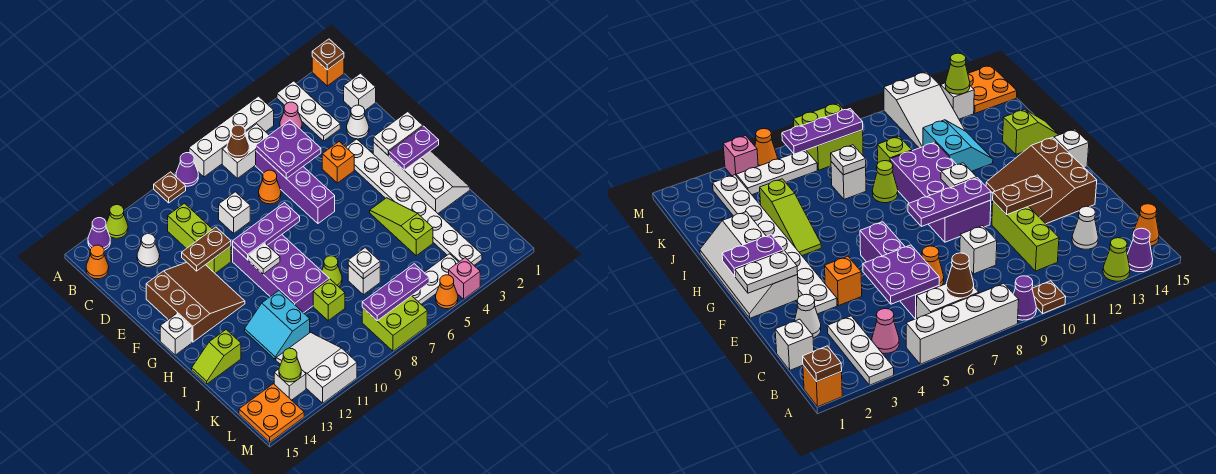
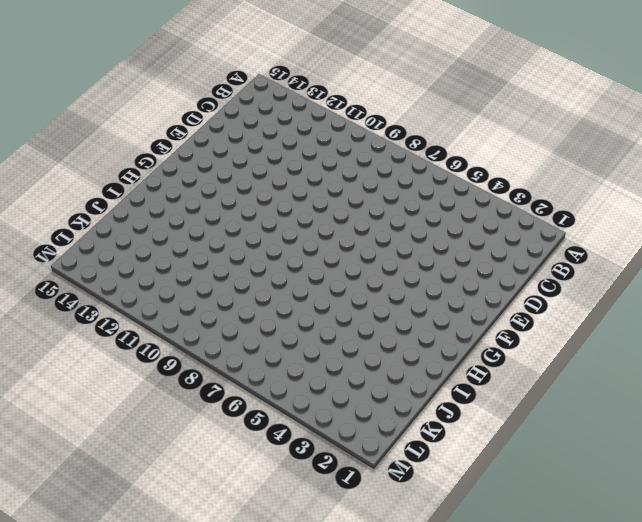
none -> orange brick A1 level 1
none -> white plate A3:C3 level 1
none -> white brick A5:A8 level 1
none -> purple cone A9 level 1

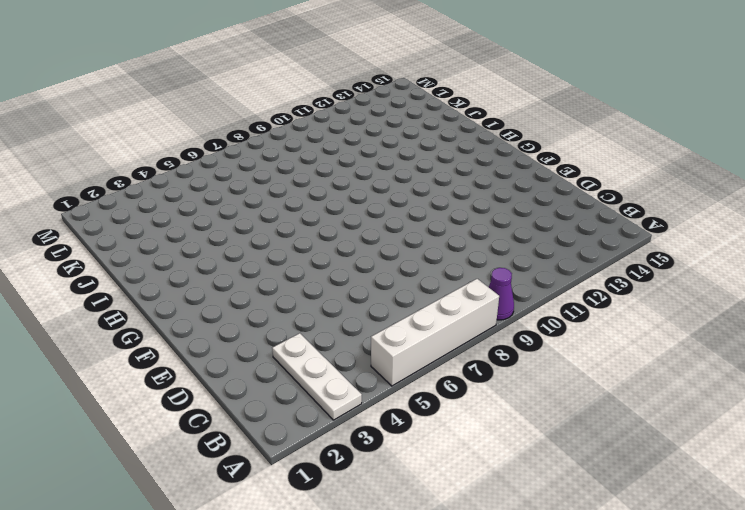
none -> orange brick A1 level 1
none -> brown plate A10 level 1
none -> lime cone A13 level 1
none -> purple cone A14 level 1

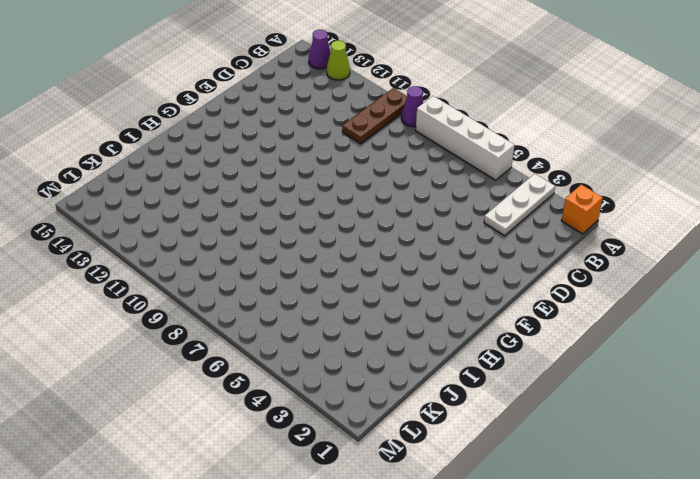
brown plate A10:C10 level 1 -> brown plate A10 level 1
none -> pink cone B4 level 1
none -> white brick B6:B7 level 1
none -> orange cone B15 level 1
none -> white brick C1 level 1

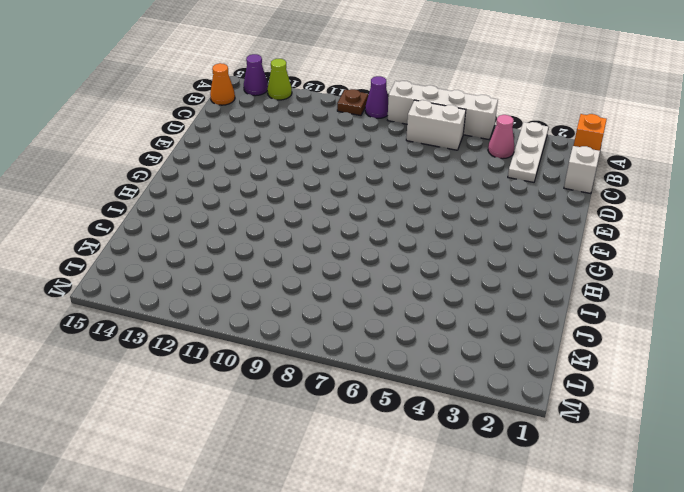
none -> purple brick C6:F6 level 1
none -> lime brick C11:E11 level 1
none -> white cone C13 level 1
none -> white cone D2 level 1

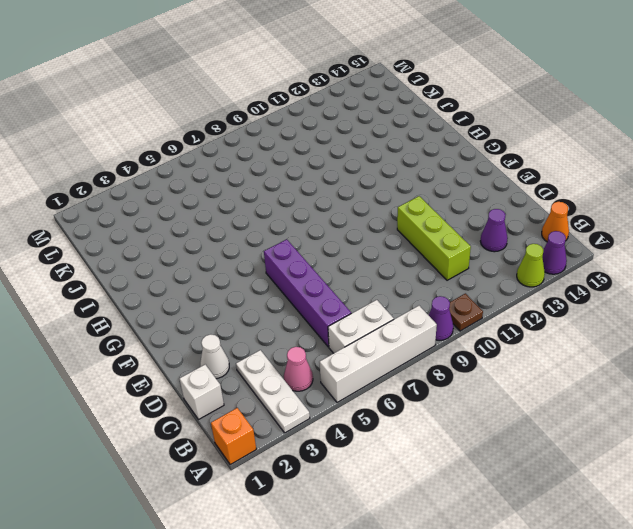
purple cone C13 level 1 -> white cone C13 level 1
none -> orange cone D7 level 1
none -> white brick D9 level 1
none -> white plate E3:L3 level 1
none -> orange brick E4 level 1

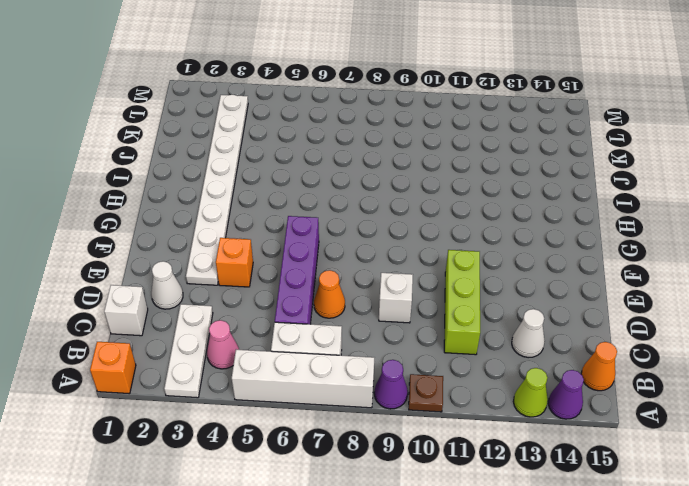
none -> brown slope E12:G14 level 1 top 14
none -> white slope F1:I2 level 1 top 2
none -> purple brick F9:I10 level 1
none -> white brick G15 level 1

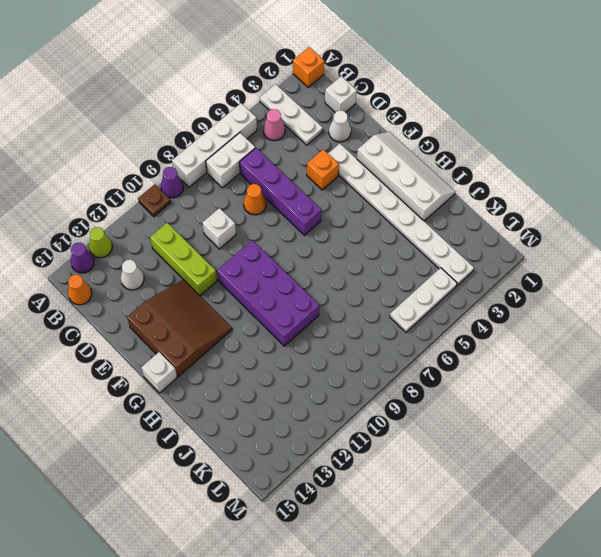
none -> lime slope H4:J4 level 1 top J
none -> lime cone I8 level 1
none -> cyan slope I11:J12 level 1 top 11
none -> lime slope I14:I15 level 1 top 14

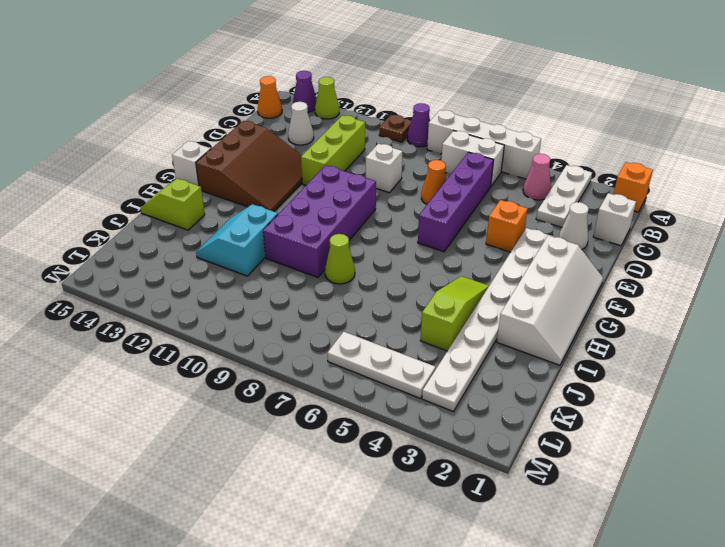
none -> white brick J7 level 1
none -> lime brick J9 level 1
none -> white slope K11:M12 level 1 top M
none -> lime brick L7:M8 level 1

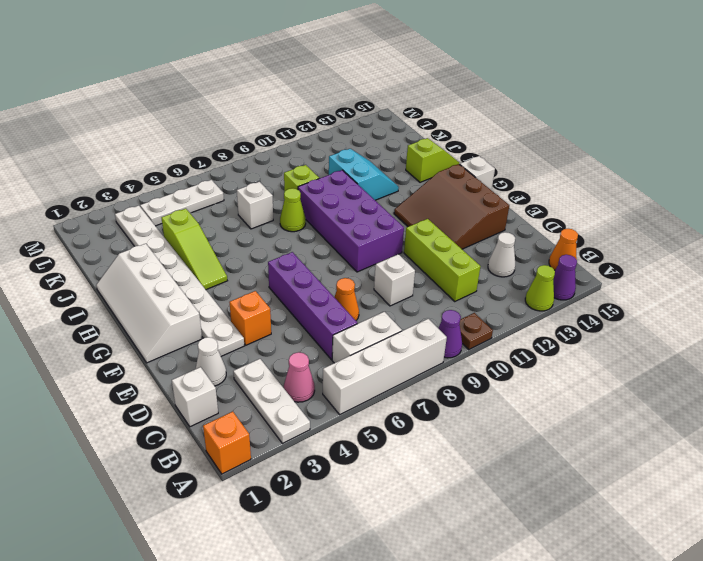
none -> white slope K11:M12 level 1 top M
none -> lime brick L7:M8 level 1
none -> white brick L13 level 1
none -> orange plate L14:M15 level 1

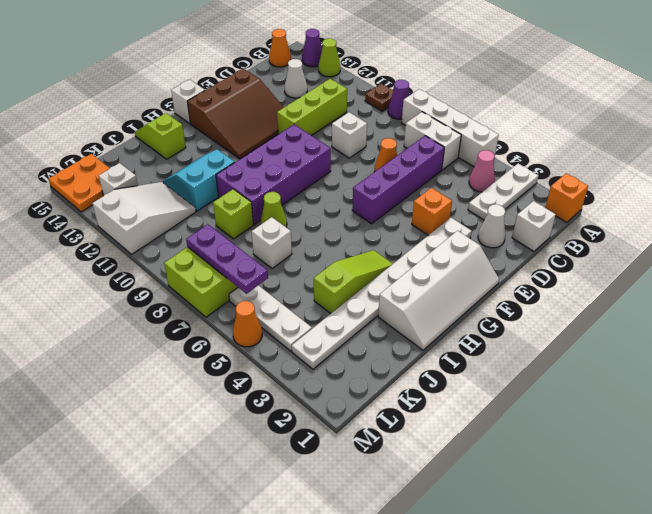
none -> pink brick M4 level 1
none -> brown plate A1 level 2
none -> brown cone B7 level 2
none -> purple plate C5:D6 level 2

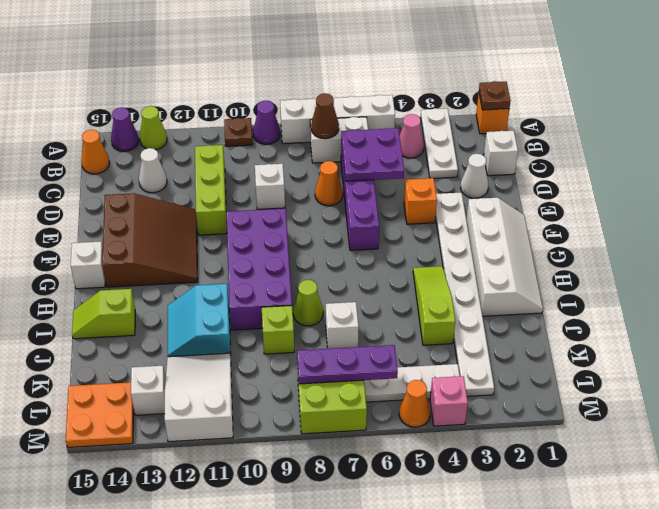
none -> brown plate E11:E12 level 2
none -> white plate F1:F2 level 2
none -> purple plate F8:F10 level 2
none -> purple plate G1:G2 level 2

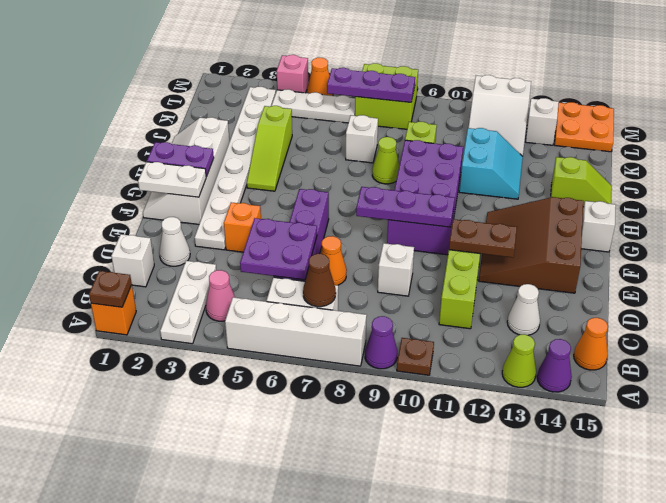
none -> white plate G10 level 2
none -> white plate J7 level 2
none -> lime cone L13 level 2

